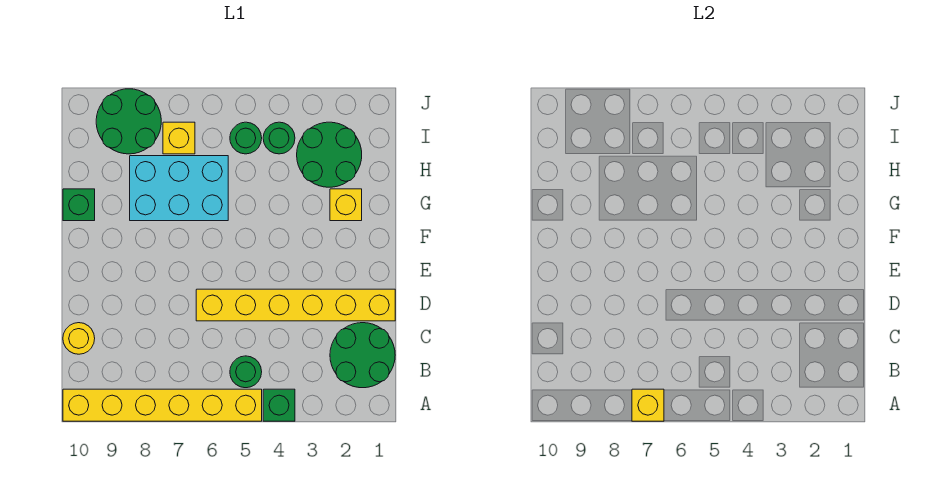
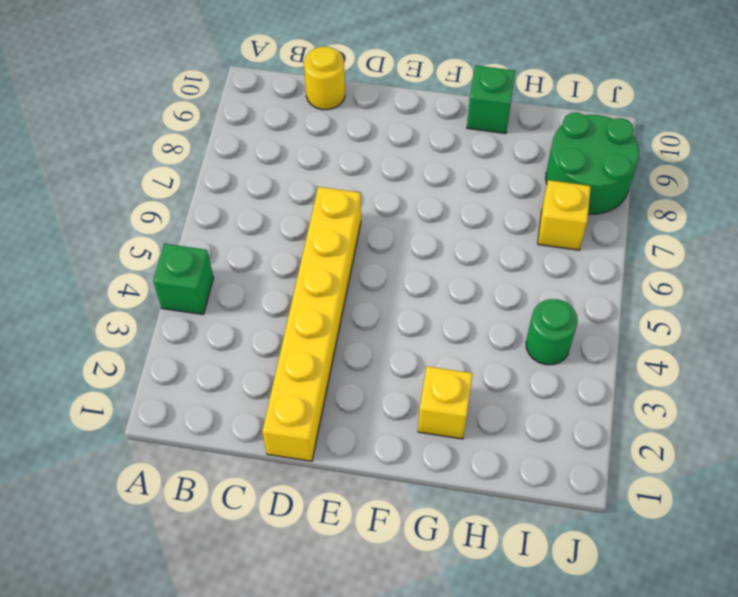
none -> yellow brick A5:A10 level 1
none -> green round brick B1:C2 level 1
none -> green round brick B5 level 1

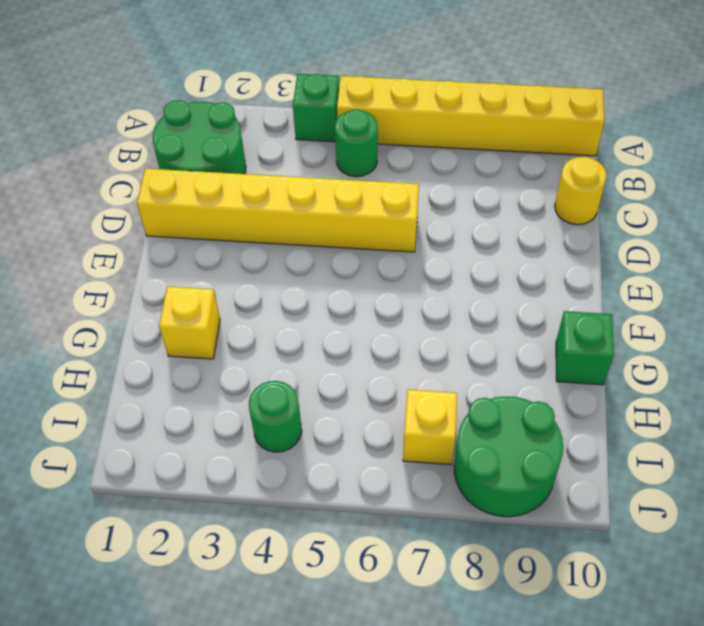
none -> cyan brick G6:H8 level 1
none -> green round brick H2:I3 level 1
none -> green round brick I5 level 1

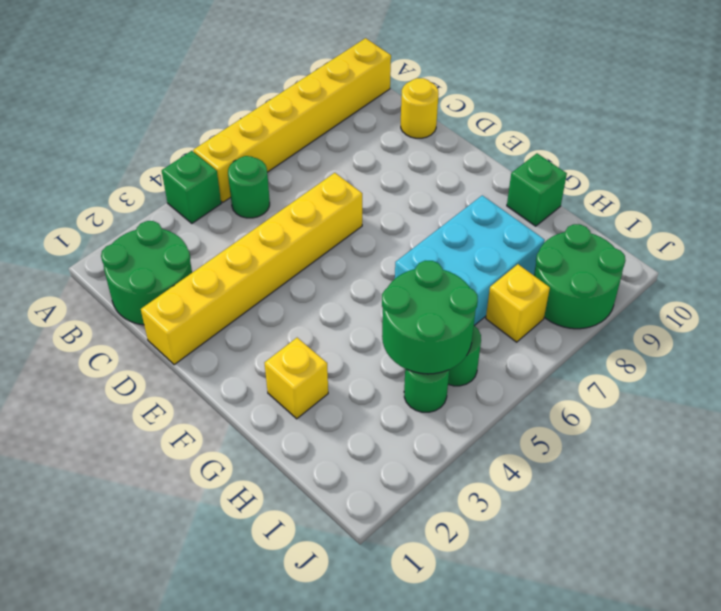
green round brick H4:I5 level 2 -> green round brick H2:I3 level 1
none -> yellow brick A7 level 2

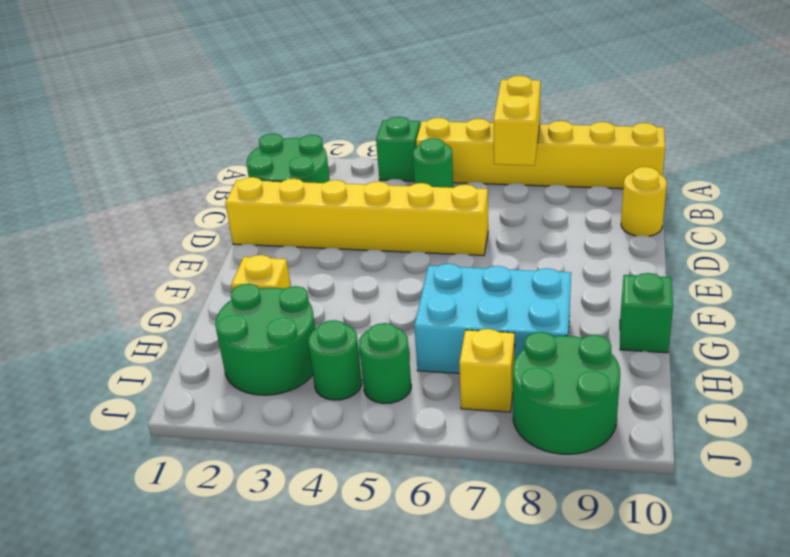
yellow brick A7:B7 level 2 -> yellow brick A7 level 2

